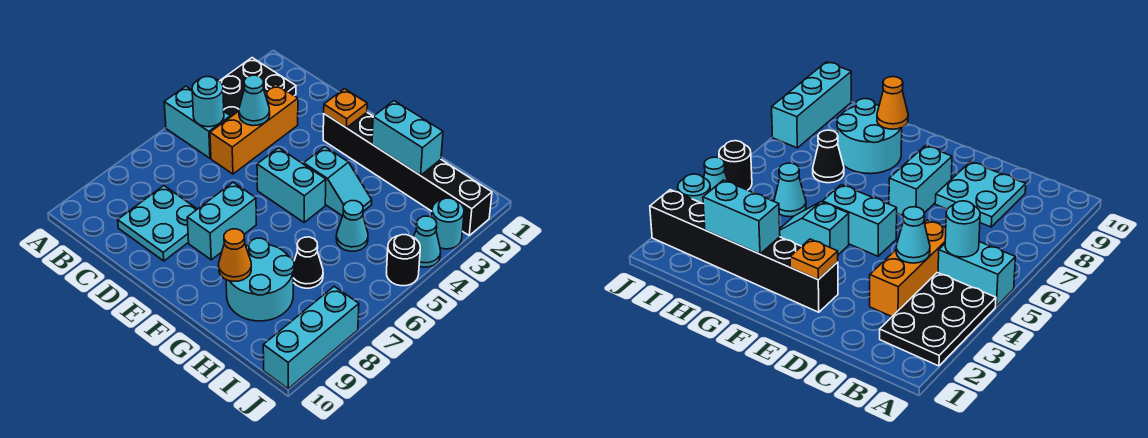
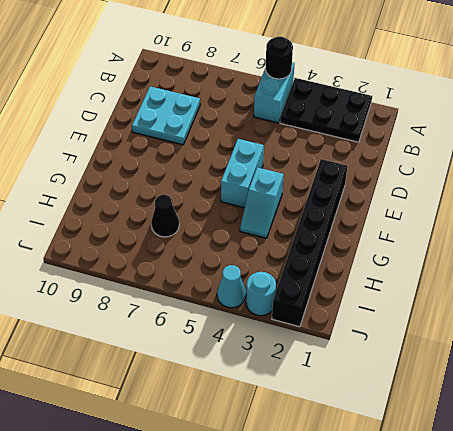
black round brick A5 level 2 -> black round brick J5 level 1
none -> orange brick C3:C5 level 1
none -> cyan brick E7:E8 level 1
none -> cyan round brick G8:H9 level 1

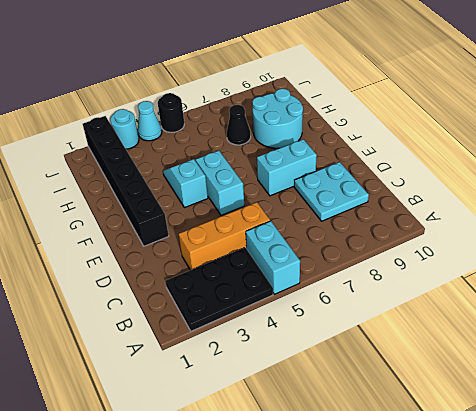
none -> cyan cone H5 level 1
none -> cyan brick J8:J10 level 1
none -> cyan round brick B5 level 2

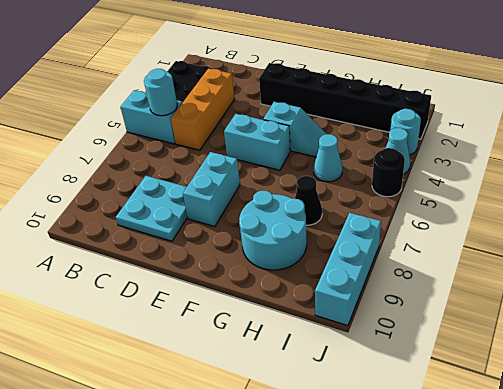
none -> cyan cone C4 level 2
none -> orange plate E2 level 2
none -> cyan brick G2:H2 level 2

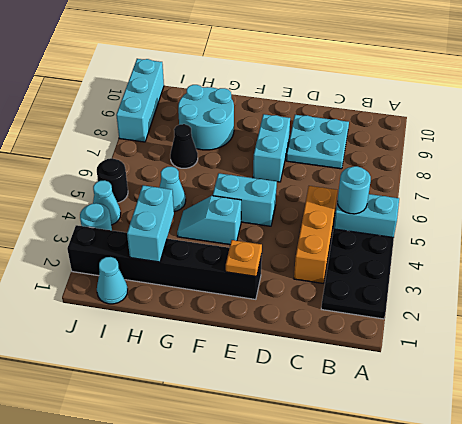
cyan brick H2:H3 level 2 -> cyan brick G2:H2 level 2
cyan cone I1 level 1 -> cyan cone C4 level 2
none -> orange cone G9 level 2

